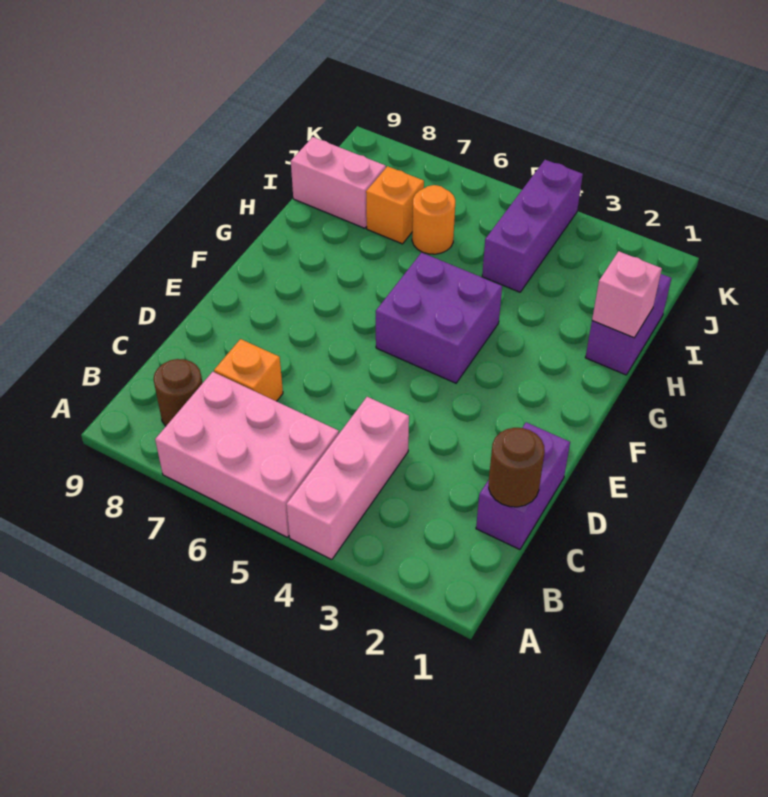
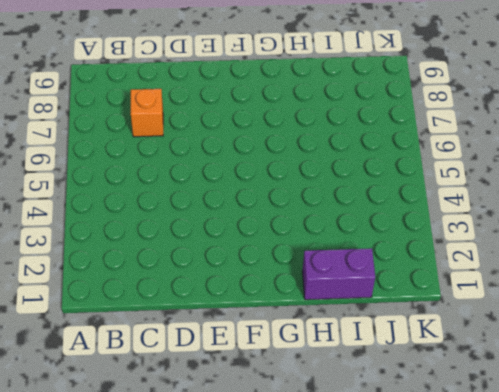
none -> pink brick A4:C4 level 1
none -> pink brick A5:B7 level 1
none -> brown round brick B8 level 1

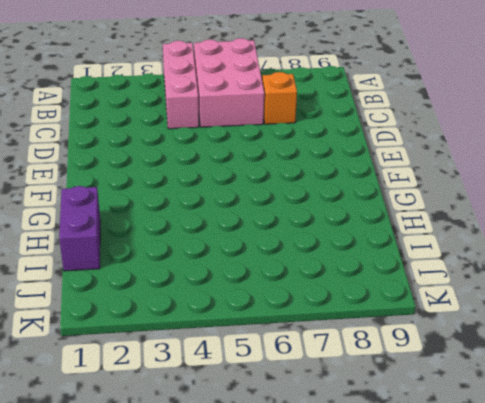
pink brick A5:C6 level 1 -> pink brick A5:B7 level 1
none -> brown round brick B8 level 1
none -> purple brick C1:D1 level 1
none -> purple brick F4:G5 level 1

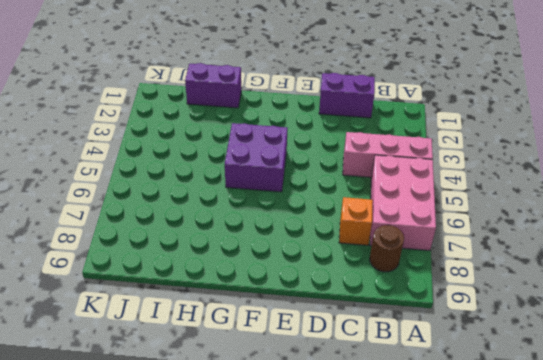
none -> purple brick I4:K4 level 1
none -> orange round brick I6 level 1
none -> orange brick I7 level 1

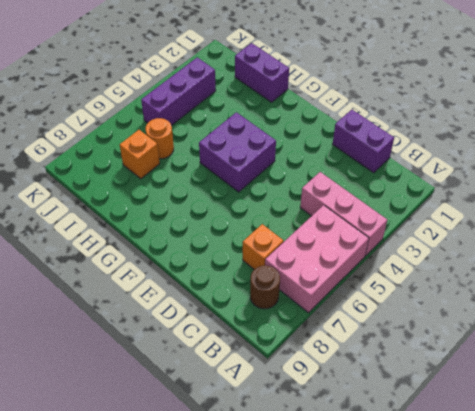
purple brick J3:J5 level 1 -> purple brick I4:K4 level 1
none -> pink brick I8:I9 level 1
none -> brown round brick C1 level 2
none -> pink brick H1 level 2

